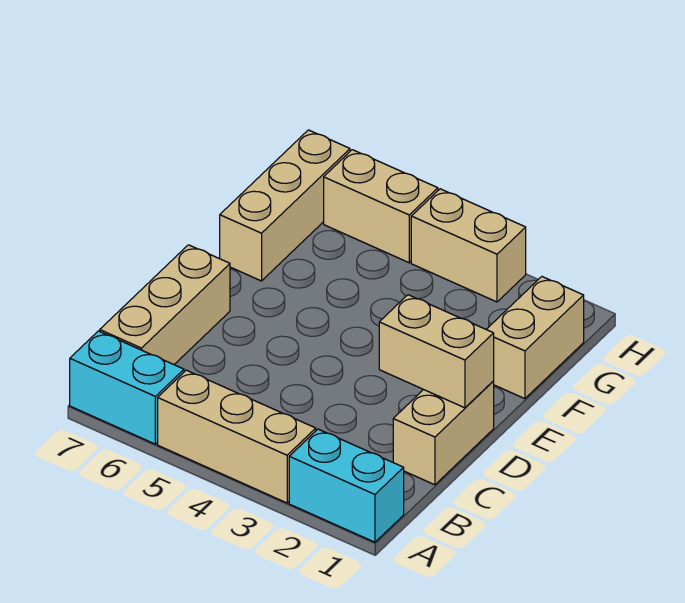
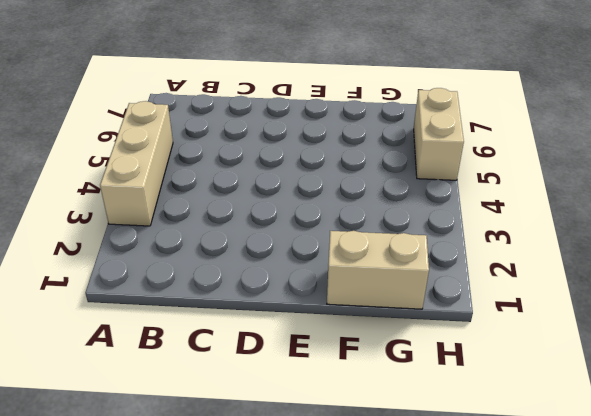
none -> cyan brick A1:A2 level 1
none -> cyan brick A6:A7 level 1

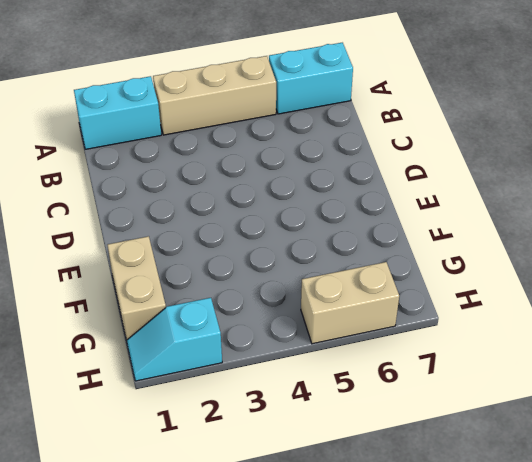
cyan slope H1:H2 level 1 top 2 -> none
none -> tan brick B7:D7 level 1
none -> tan brick C1:D1 level 1

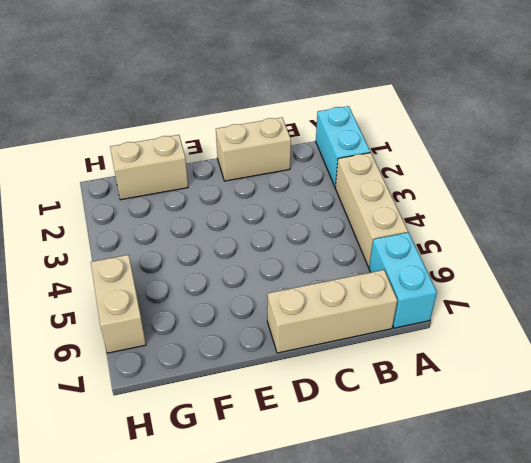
none -> tan brick F7:H7 level 1
none -> tan brick H3:H4 level 1

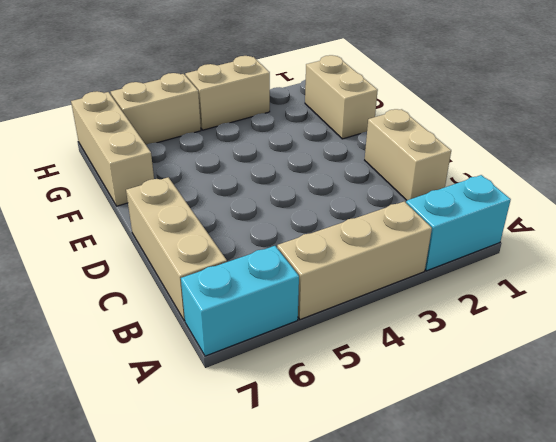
none -> tan brick D1:D2 level 2

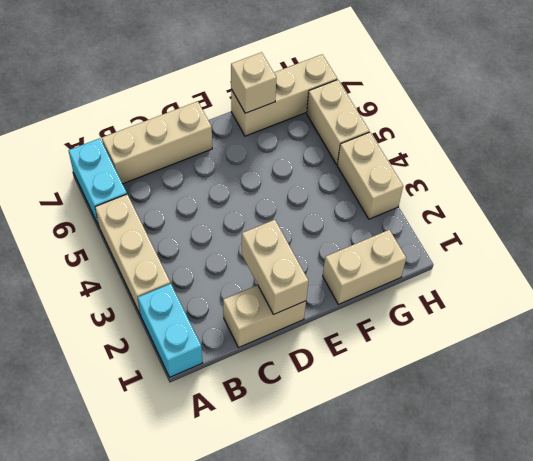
tan brick F7 level 2 -> none

